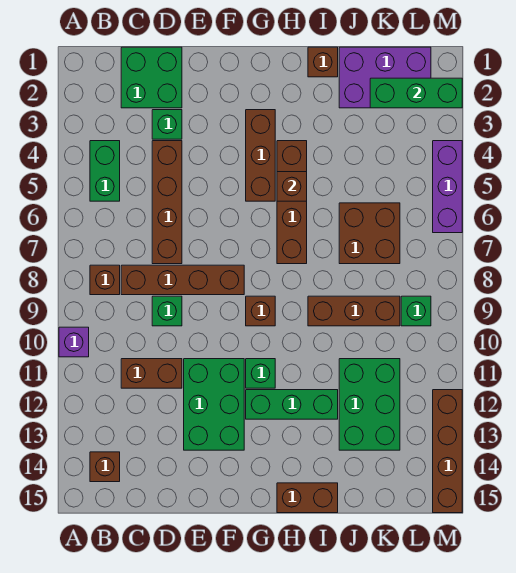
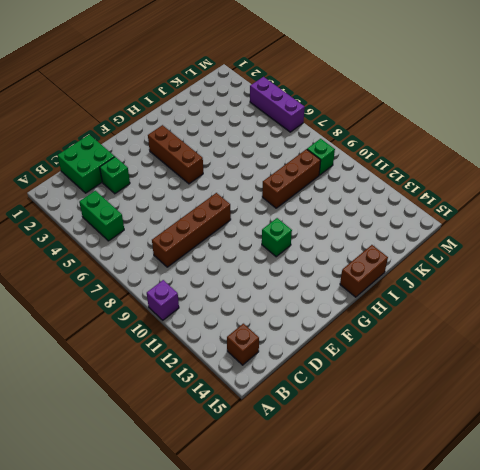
none -> brown brick B8 level 1
none -> brown brick C11:D11 level 1
none -> brown brick D4:D7 level 1

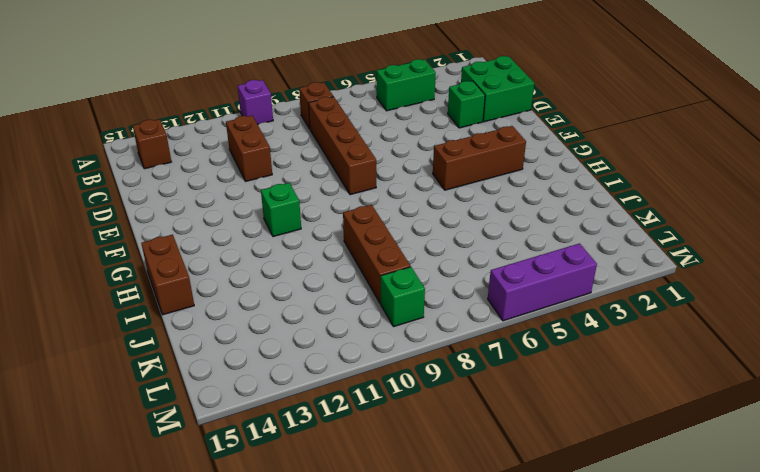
none -> brown brick D4:D7 level 1
none -> green brick D9 level 1
none -> green brick E11:F13 level 1

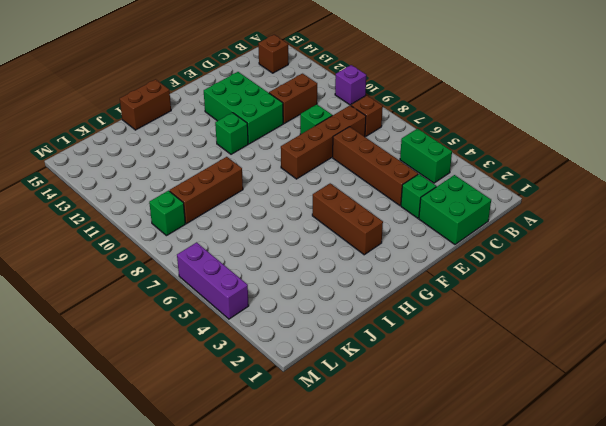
none -> brown brick G9 level 1
none -> green brick G12:I12 level 1
none -> brown brick H4:H7 level 1

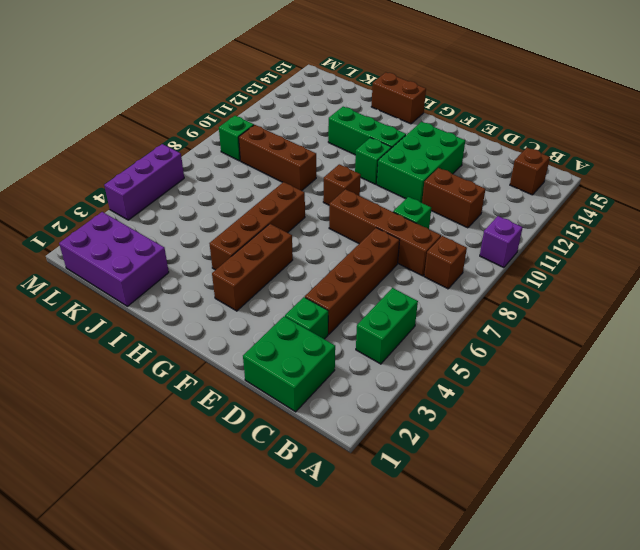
none -> brown brick I1 level 1
none -> brown brick J6:K7 level 1
none -> green brick J11:K13 level 1

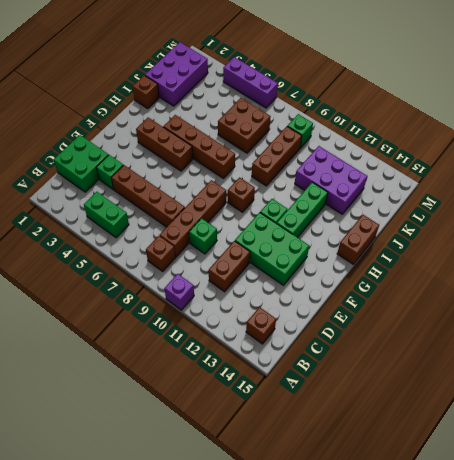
purple brick J11:K13 level 1 -> green brick J11:K13 level 1
none -> brown brick M12:M15 level 1
none -> brown brick H5 level 2
none -> green brick K2:M2 level 2

